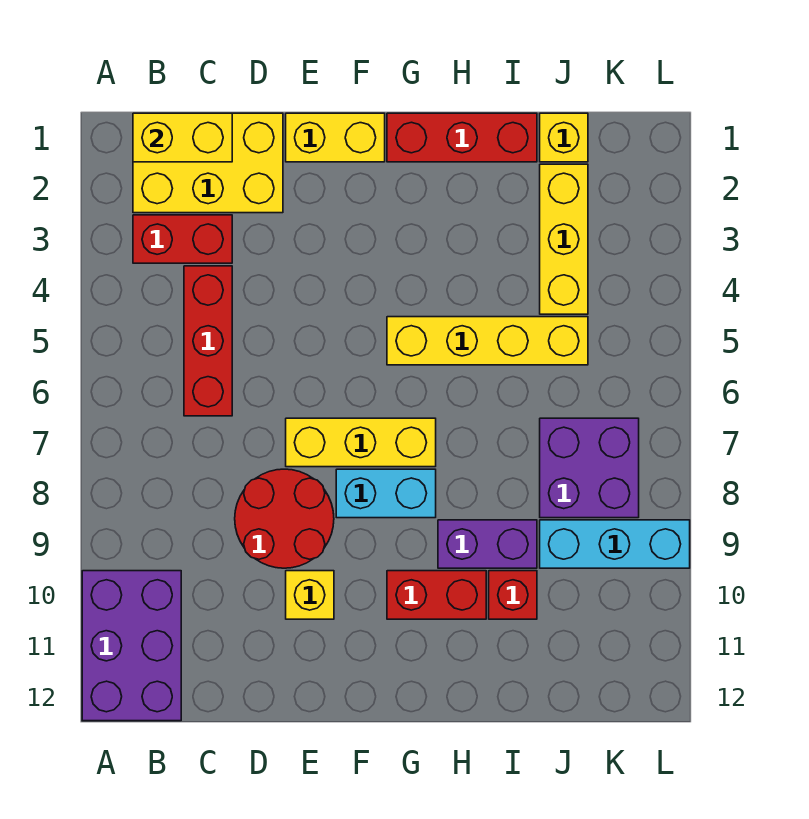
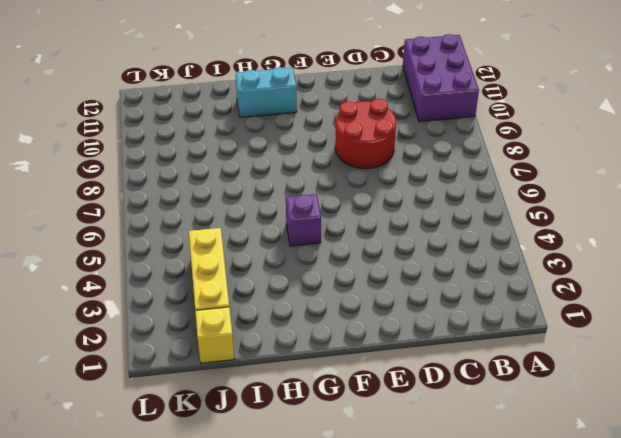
purple brick G5 level 1 -> yellow brick G5:J5 level 1
cyan brick G11:H11 level 1 -> cyan brick F8:G8 level 1
none -> yellow brick B1:D2 level 1
none -> red brick B3:C3 level 1
none -> red brick C4:C6 level 1

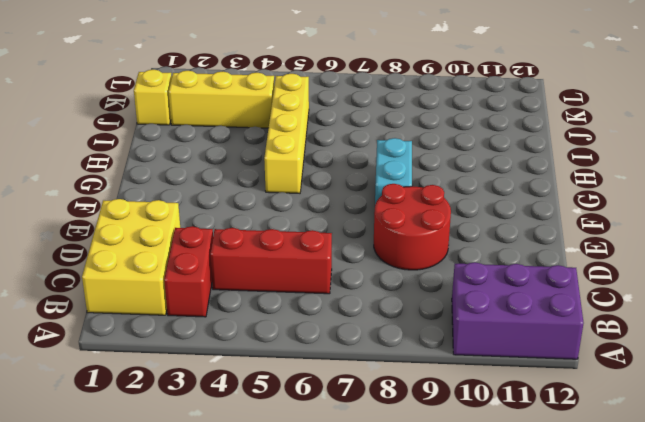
none -> yellow brick E1:F1 level 1
none -> yellow brick E7:G7 level 1
none -> yellow brick E10 level 1

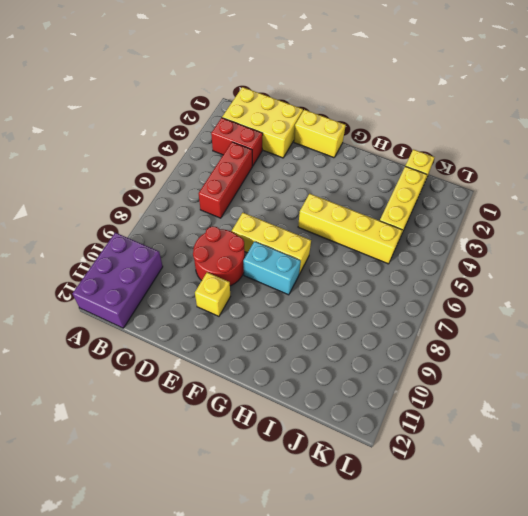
none -> red brick G1:I1 level 1
none -> red brick G10:H10 level 1
none -> purple brick H9:I9 level 1

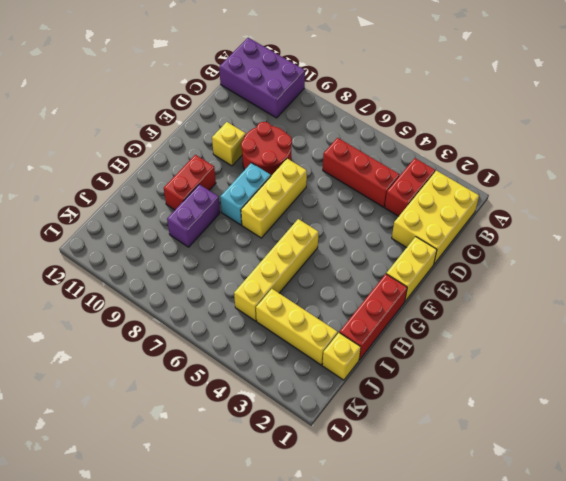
none -> red brick I10 level 1
none -> purple brick J7:K8 level 1
none -> cyan brick J9:L9 level 1

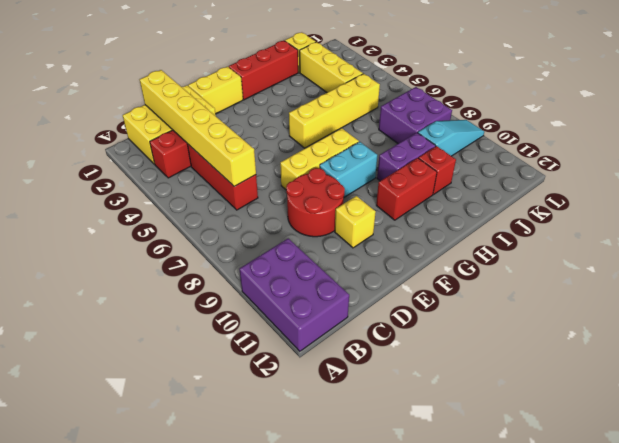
yellow brick C1:C6 level 2 -> yellow brick B1:C1 level 2
cyan slope J9:L9 level 1 top J -> cyan brick J9:L9 level 1

